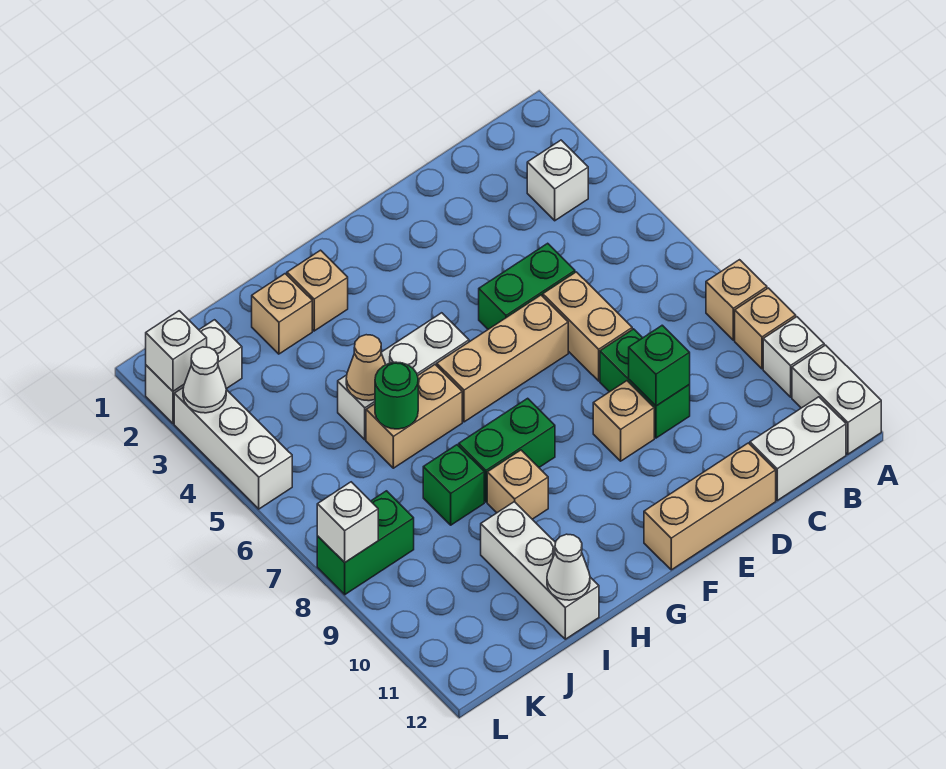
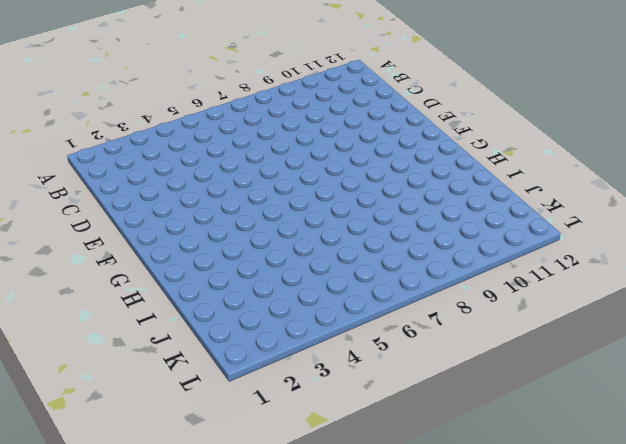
none -> tan brick A8 level 1
none -> tan brick A9 level 1
none -> white brick A10 level 1
none -> white brick A11:A12 level 1

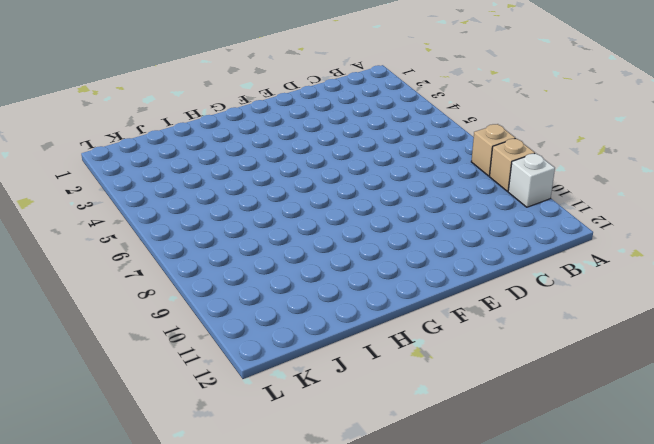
none -> white brick A11:A12 level 1
none -> white brick B3 level 1
none -> white brick B12:C12 level 1
none -> green brick D5:E5 level 1

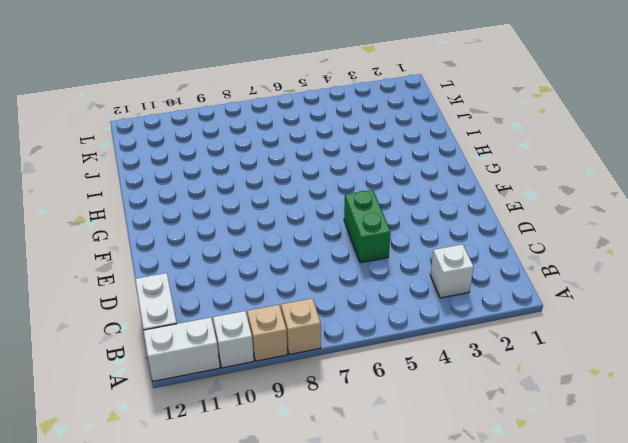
none -> tan brick D6:D7 level 1
none -> green brick D8:D9 level 1
none -> tan brick D12:F12 level 1
none -> tan brick E6:G6 level 1

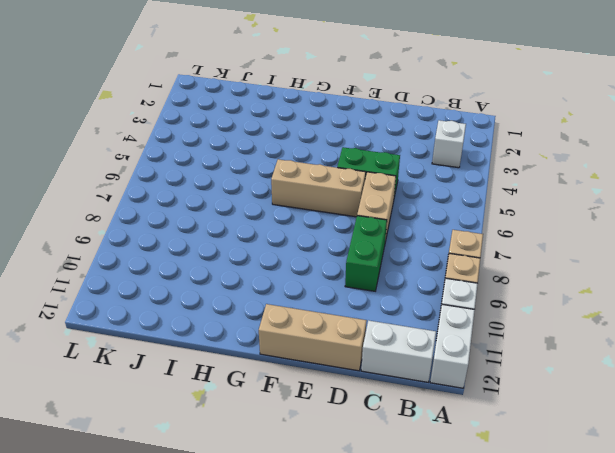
none -> tan brick E9 level 1
none -> white brick G5:I5 level 1
none -> green brick G8:H8 level 1
none -> tan brick H2 level 1

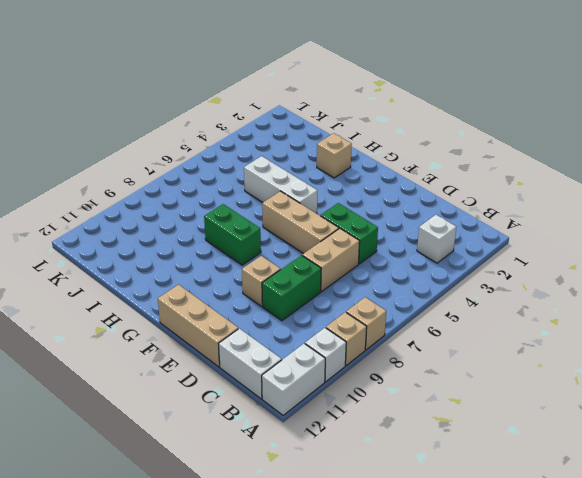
none -> tan brick H6:I6 level 1
none -> tan brick H9 level 1
none -> tan brick I2 level 1
none -> green brick I8 level 1

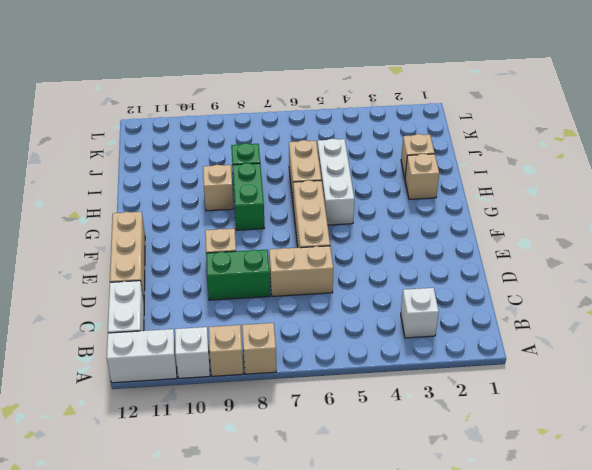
none -> green brick D5:E5 level 1
none -> white brick I10:I12 level 1
none -> white brick K2:L2 level 1
none -> green brick K8:L8 level 1

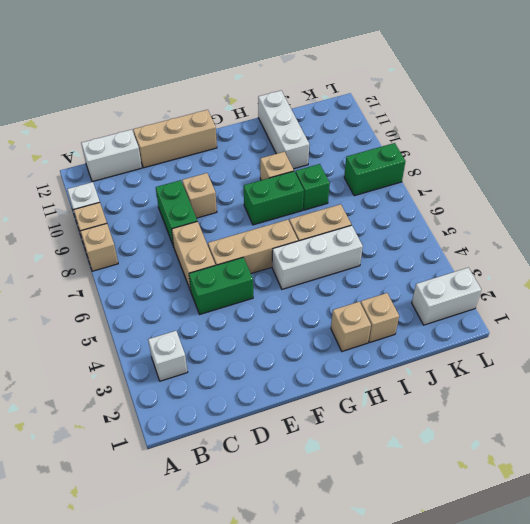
none -> white brick A11:A12 level 1
none -> white brick L3:L5 level 1
none -> green brick D9 level 2
none -> tan cone I5 level 2

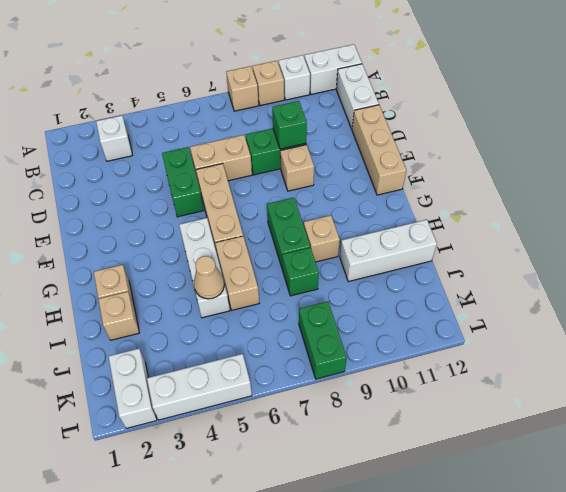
none -> green round brick I6 level 2
none -> white cone I12 level 2
none -> white brick L2 level 2
none -> white cone L3 level 2

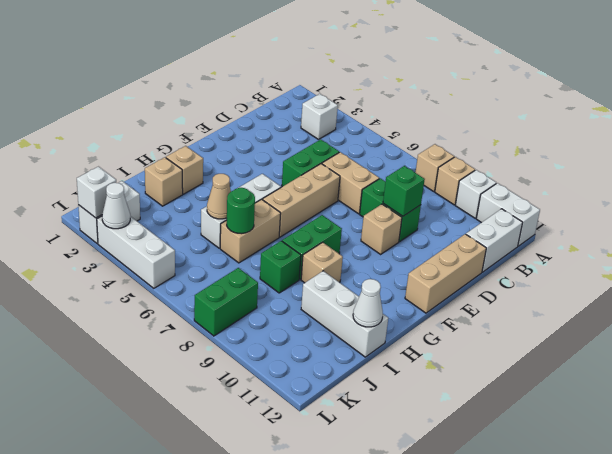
none -> white brick L8 level 2

